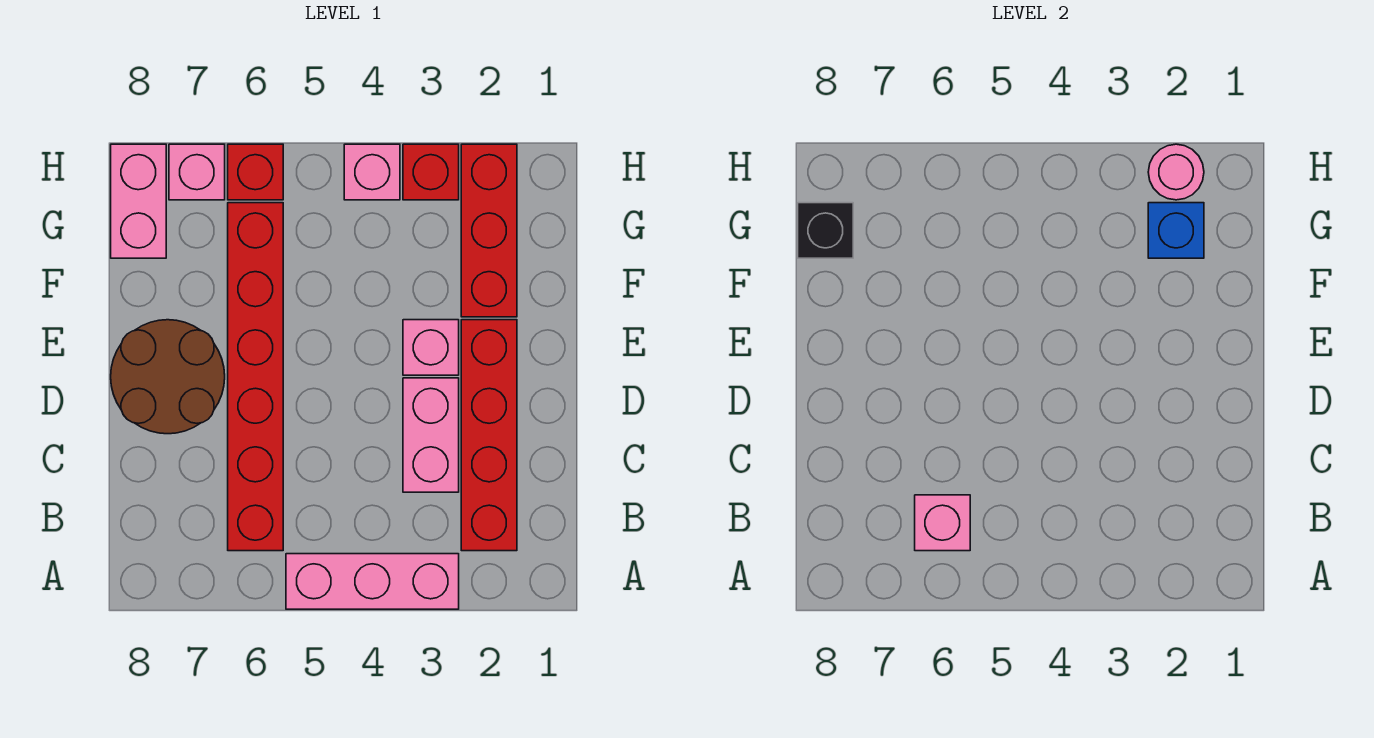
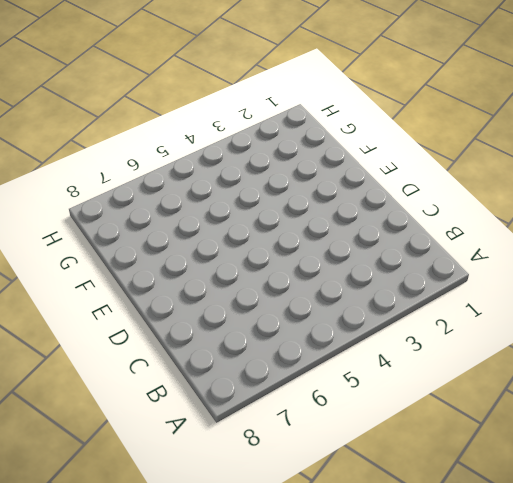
none -> pink brick A3:A5 level 1
none -> red brick B2:E2 level 1
none -> red brick B6:G6 level 1

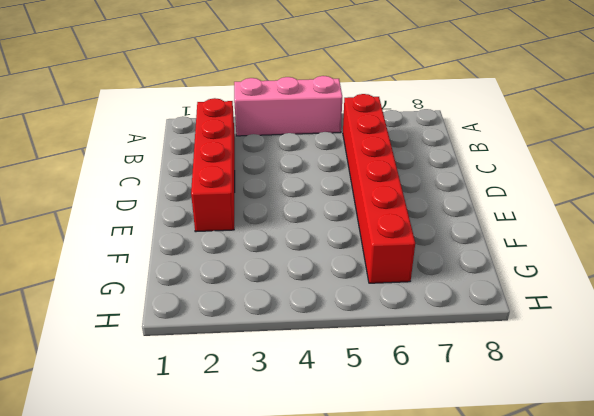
none -> pink brick C3:D3 level 1
none -> brown round brick D7:E8 level 1
none -> pink brick E3 level 1

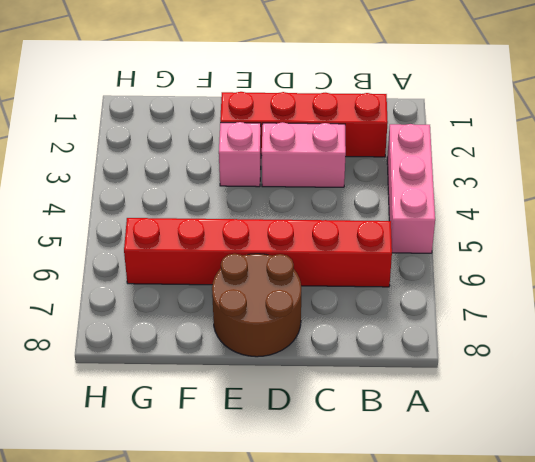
none -> red brick F2:H2 level 1
none -> pink brick G8:H8 level 1
none -> red brick H3 level 1

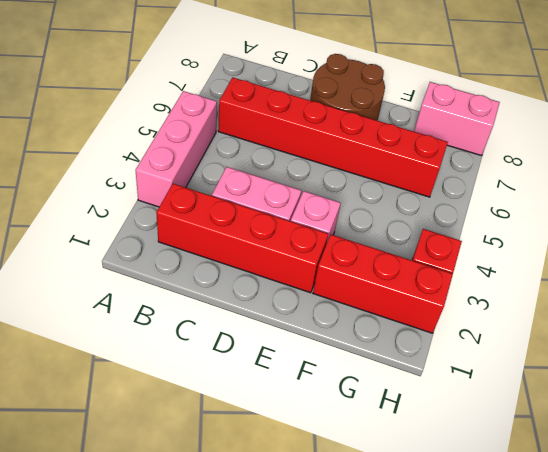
none -> pink brick H4 level 1
none -> red brick H6 level 1
none -> pink brick H7 level 1

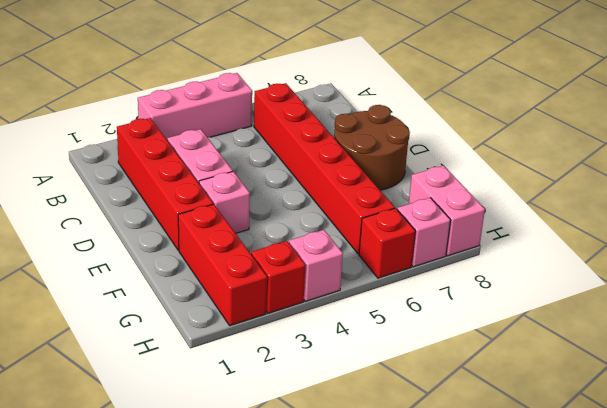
none -> pink brick B6 level 2
none -> blue brick G2 level 2
none -> black brick G8 level 2

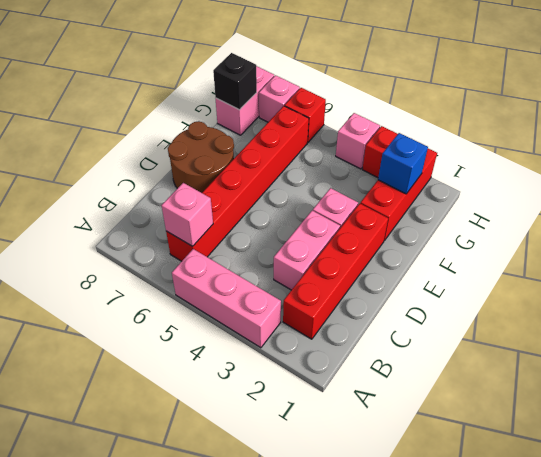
none -> pink round brick H2 level 2

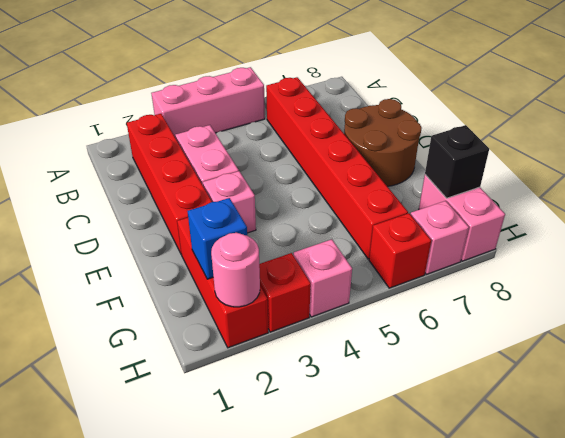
none -> pink brick B6 level 2

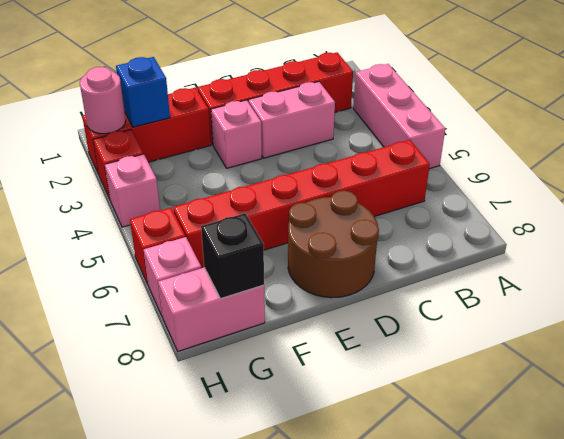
none -> pink brick B6 level 2

